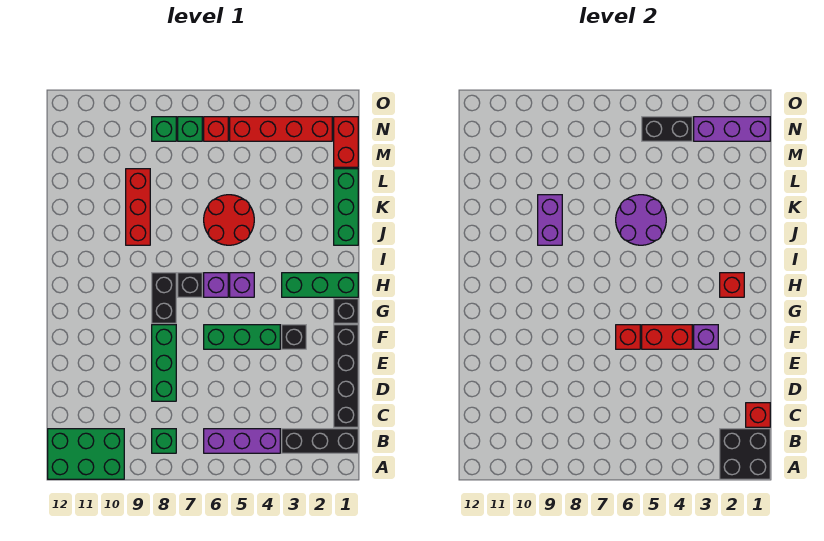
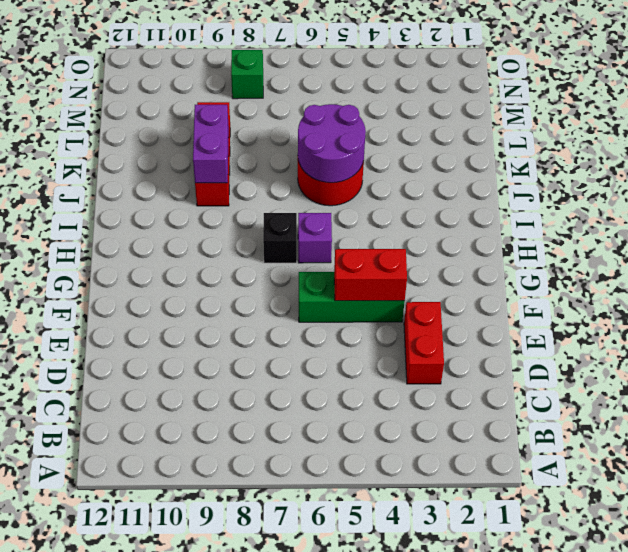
red brick D3:E3 level 1 -> red brick M1:N1 level 1
none -> green brick A10:B12 level 1
none -> black brick B1:B3 level 1
none -> purple brick B4:B6 level 1
none -> green brick B8 level 1

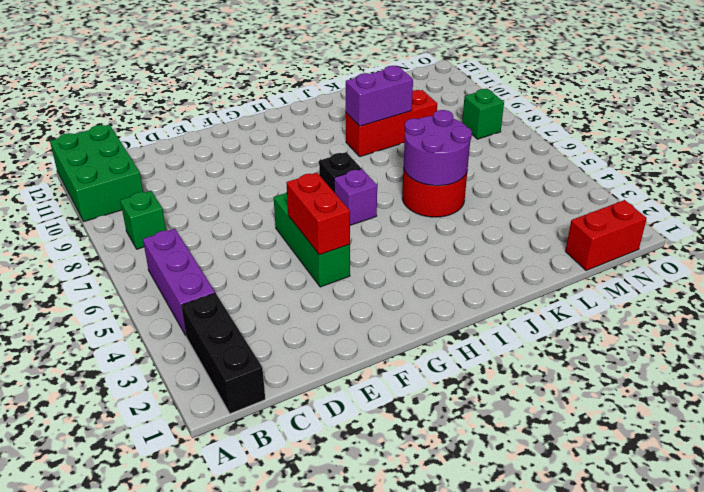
none -> black brick C1:F1 level 1
none -> green brick D8:F8 level 1
none -> black brick F3 level 1
none -> black brick G1 level 1

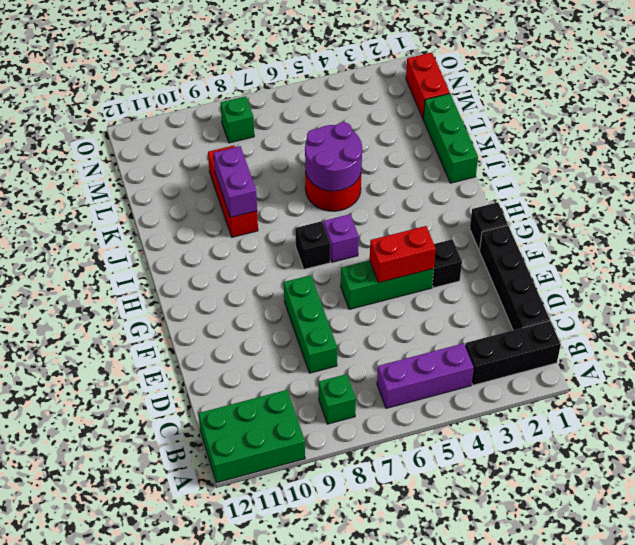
none -> black brick G8:H8 level 1
none -> green brick H1:H3 level 1
none -> purple brick H5 level 1
none -> red brick N2:N5 level 1

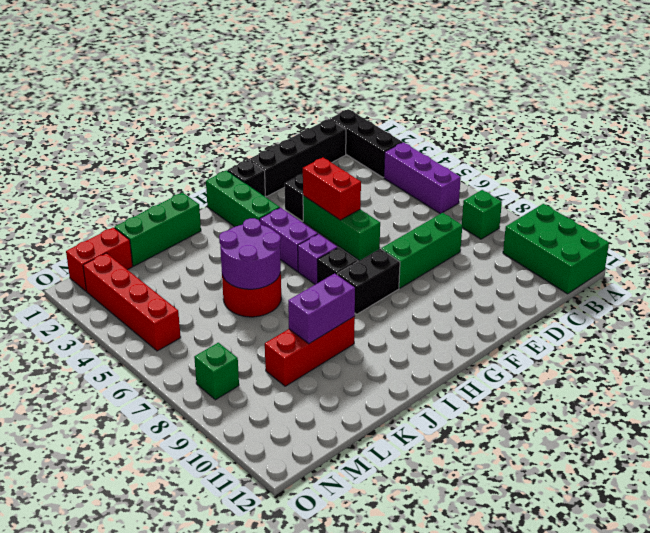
purple brick H4:H5 level 1 -> purple brick H5 level 1
none -> red brick N6 level 1
none -> green brick N7 level 1
none -> black brick A1:B2 level 2
none -> red brick C1 level 2

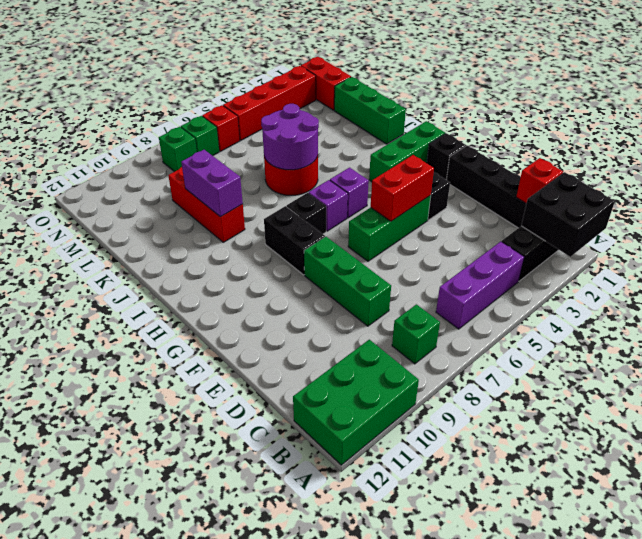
none -> purple brick F3 level 2
none -> red brick F6 level 2
none -> red brick H2 level 2
none -> purple brick N1:N3 level 2

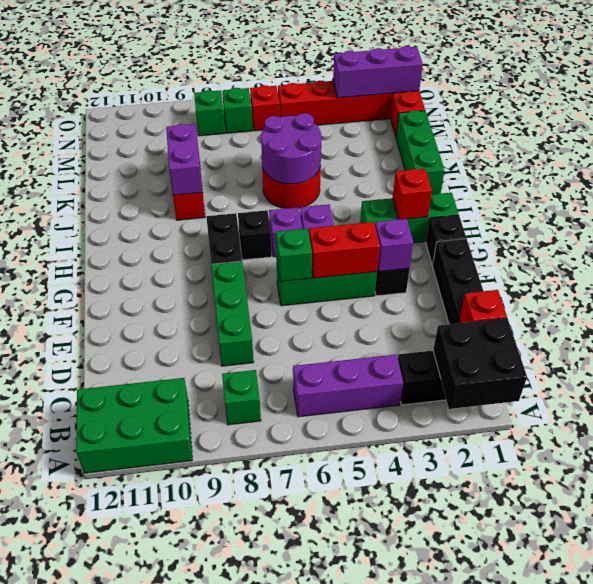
green brick F6 level 2 -> red brick F6 level 2
none -> black brick N4:N5 level 2

